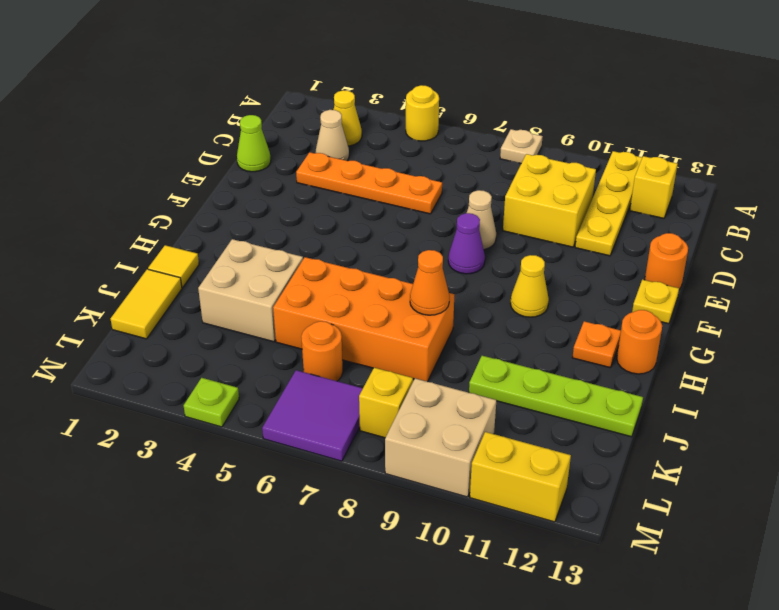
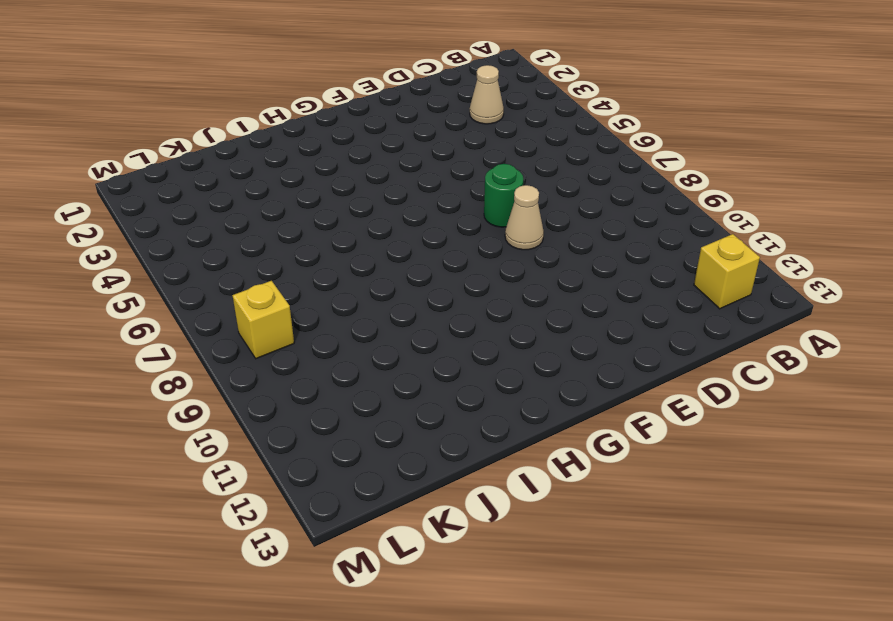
green round brick E7 level 1 -> none
none -> yellow round brick A5 level 1
none -> tan plate A8 level 1
none -> yellow plate A11:D11 level 1

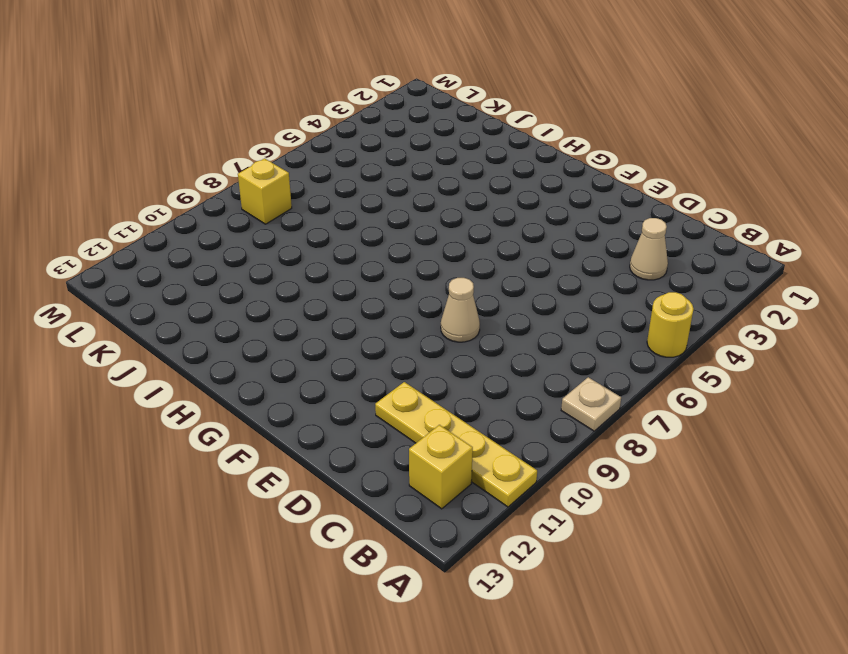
none -> yellow cone B3 level 1
none -> yellow brick C9:D10 level 1
none -> lime cone D1 level 1

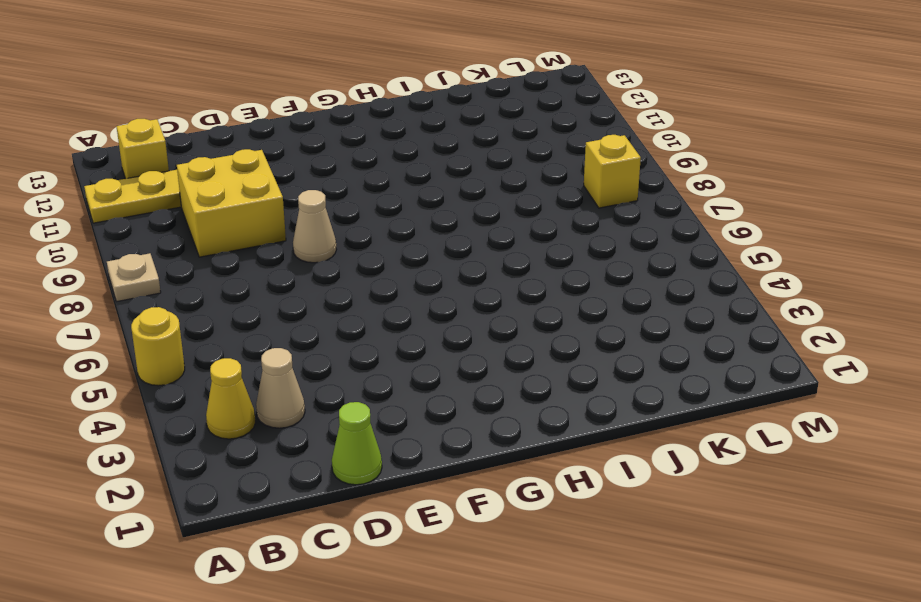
none -> orange plate D3:D6 level 1
none -> orange round brick E13 level 1
none -> purple cone F8 level 1

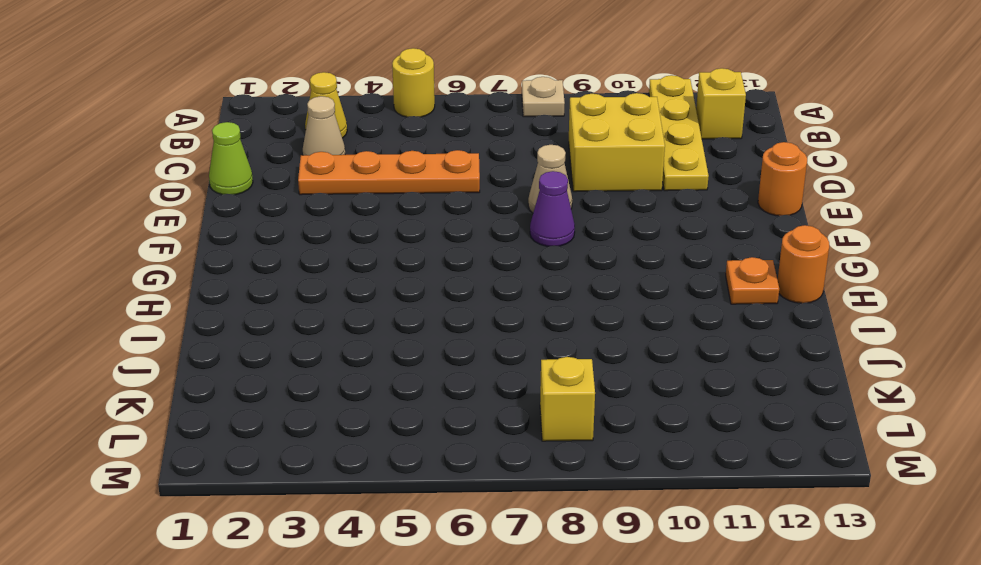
none -> yellow plate F13 level 1
none -> yellow cone G10 level 1
none -> yellow tile I1 level 1

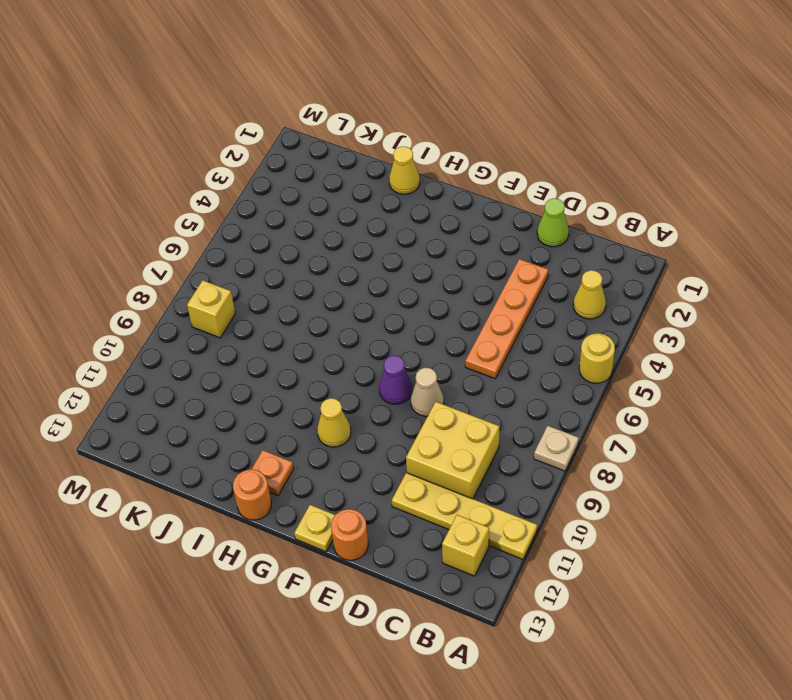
yellow cone I1 level 1 -> yellow tile I1 level 1
none -> tan cone C3 level 1
none -> tan brick I3:J4 level 1
none -> orange brick I5:J8 level 1

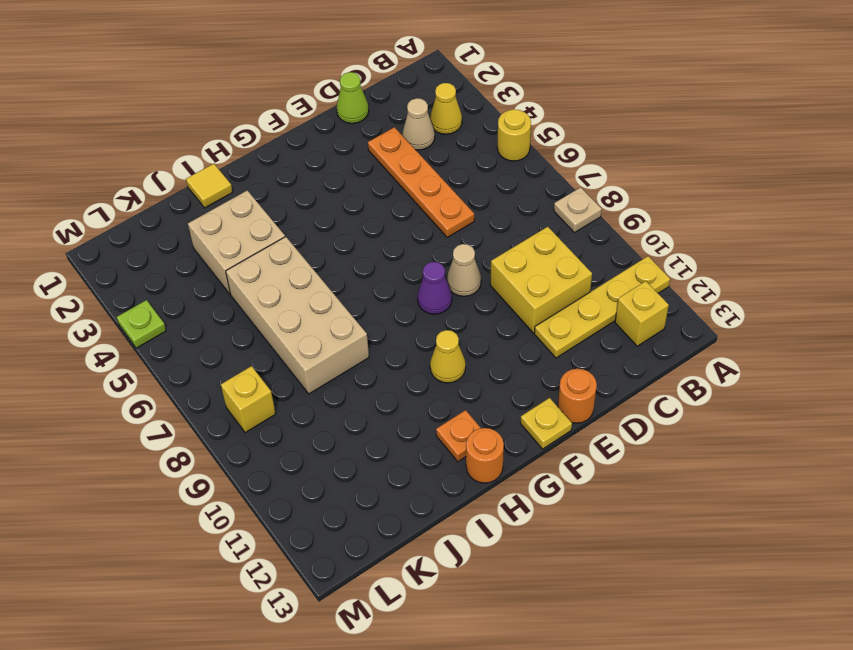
tan brick I5:J8 level 1 -> orange brick I5:J8 level 1
none -> yellow tile J1:K1 level 1
none -> lime plate J10:J13 level 1
none -> orange round brick K6 level 1

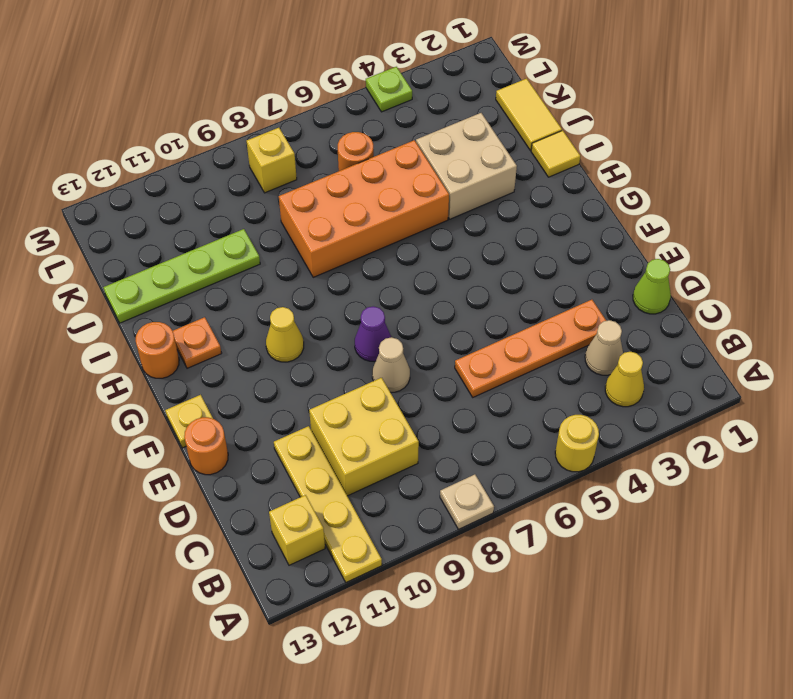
none -> purple tile L6:M7 level 1
none -> tan brick L9:M10 level 1
none -> yellow brick M11:M12 level 1

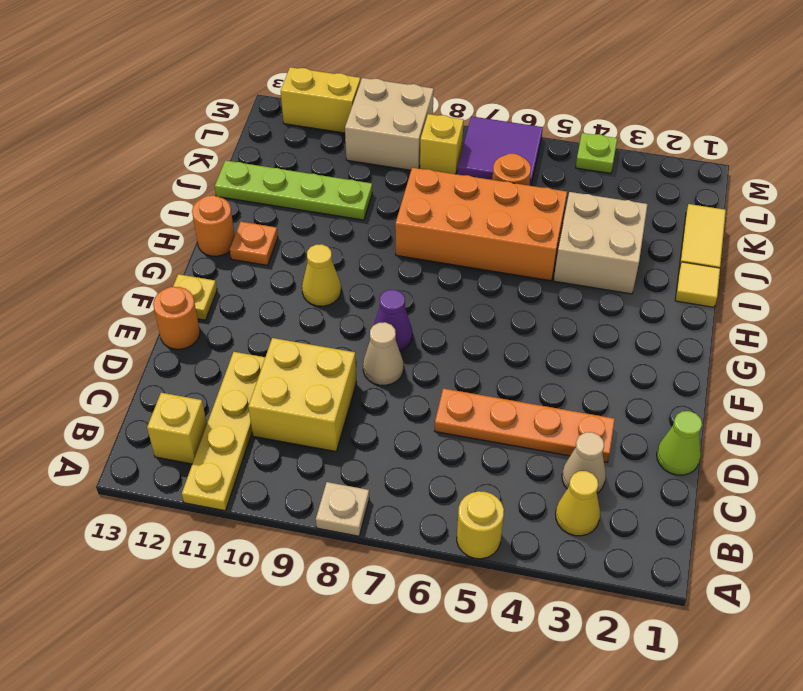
none -> orange cone I8 level 2

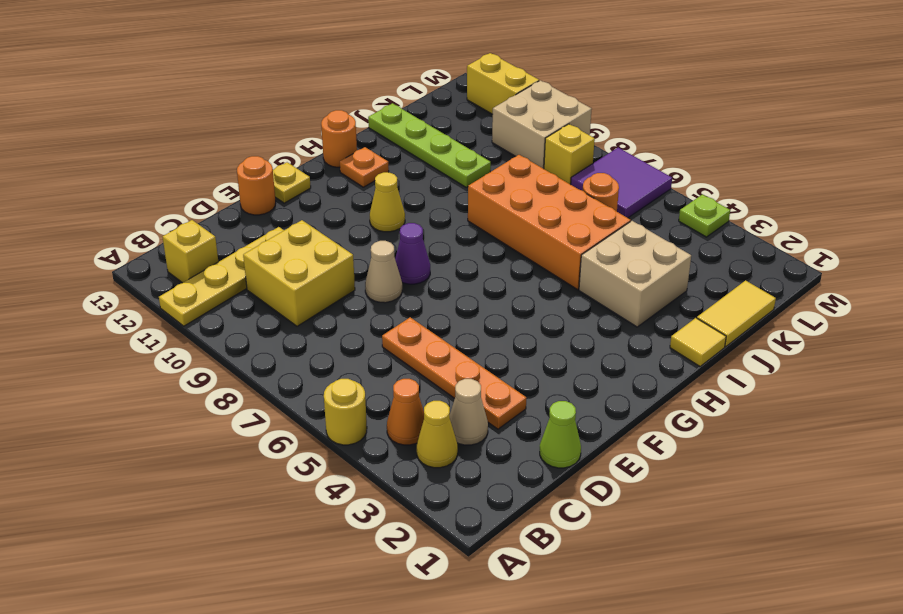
orange cone B4 level 1 -> orange cone I8 level 2
none -> tan plate A8 level 1

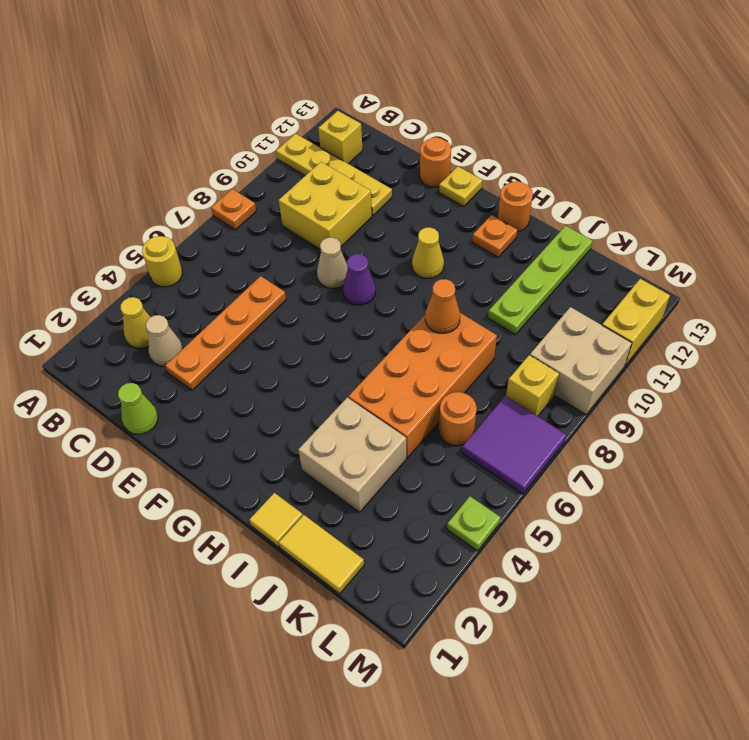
orange plate A8 level 1 -> tan plate A8 level 1

